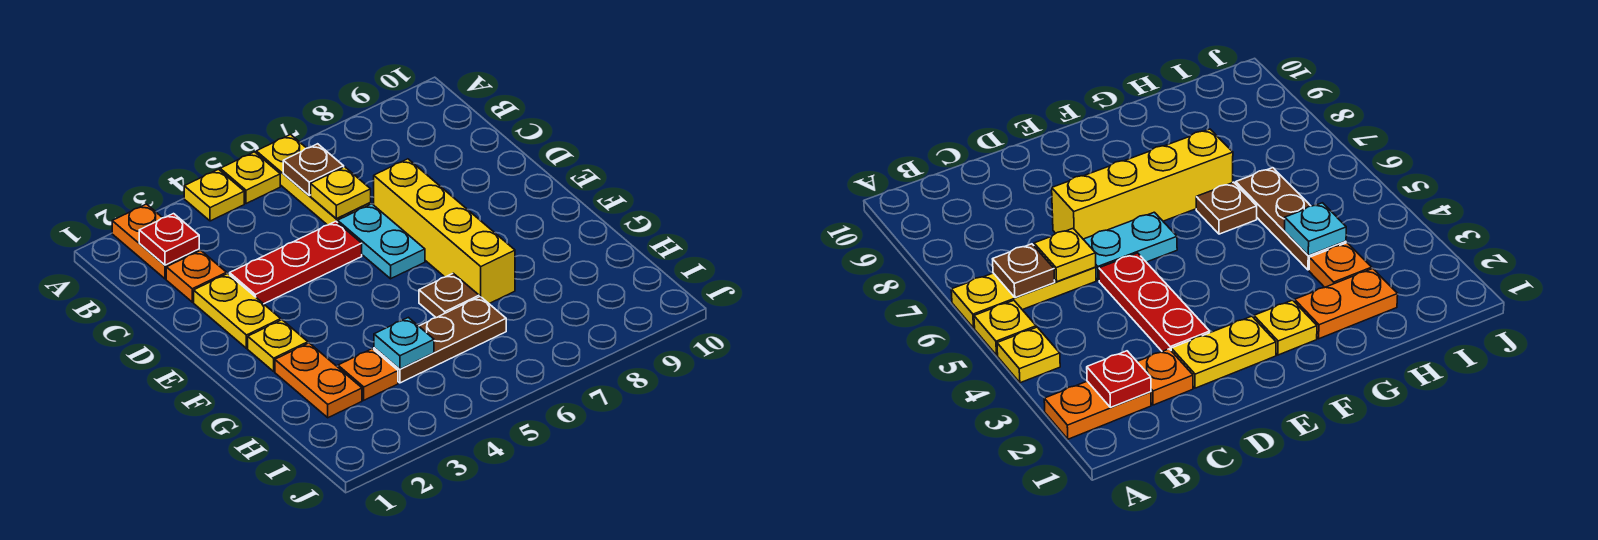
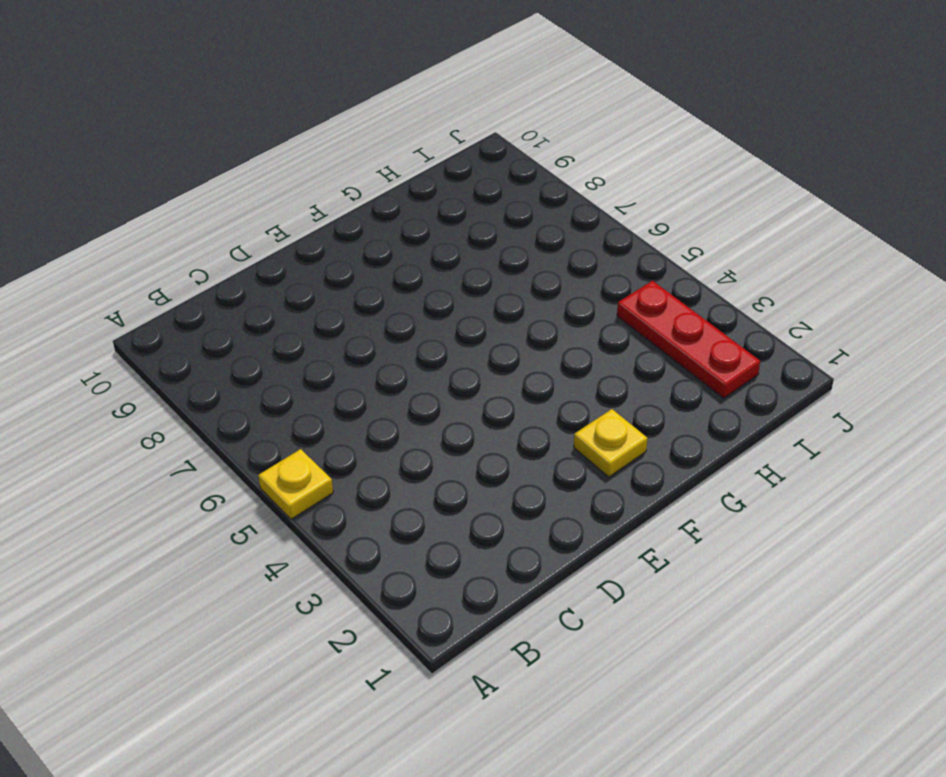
red plate I2:I4 level 1 -> red plate D3:D5 level 1
none -> orange plate A2:B2 level 1
none -> yellow plate A4 level 1
none -> yellow plate A6:C6 level 1

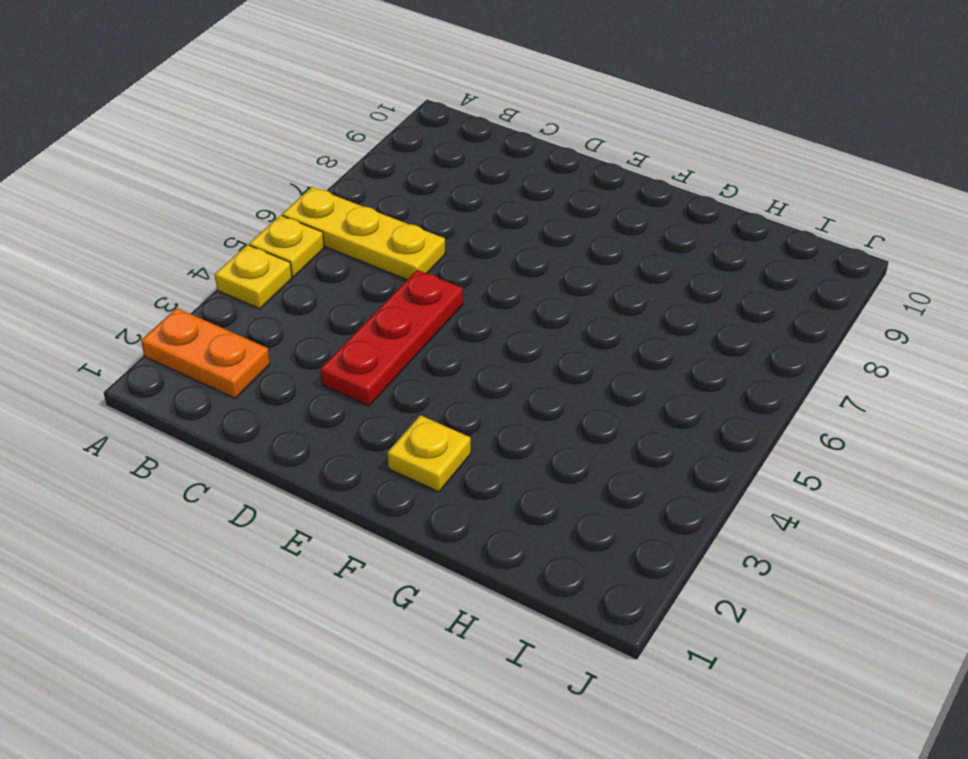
none -> orange plate C2 level 1
none -> yellow plate D2:E2 level 1
none -> cyan plate D6:E6 level 1

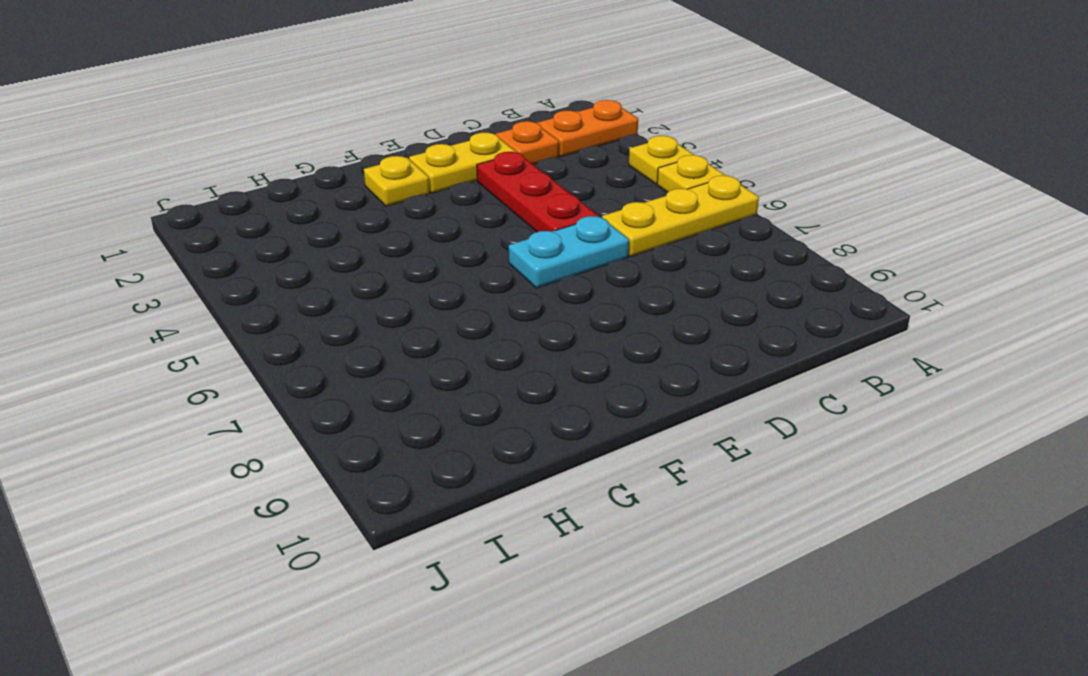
none -> yellow brick D7:G7 level 1
none -> orange plate G2:H2 level 1
none -> brown plate G6 level 1

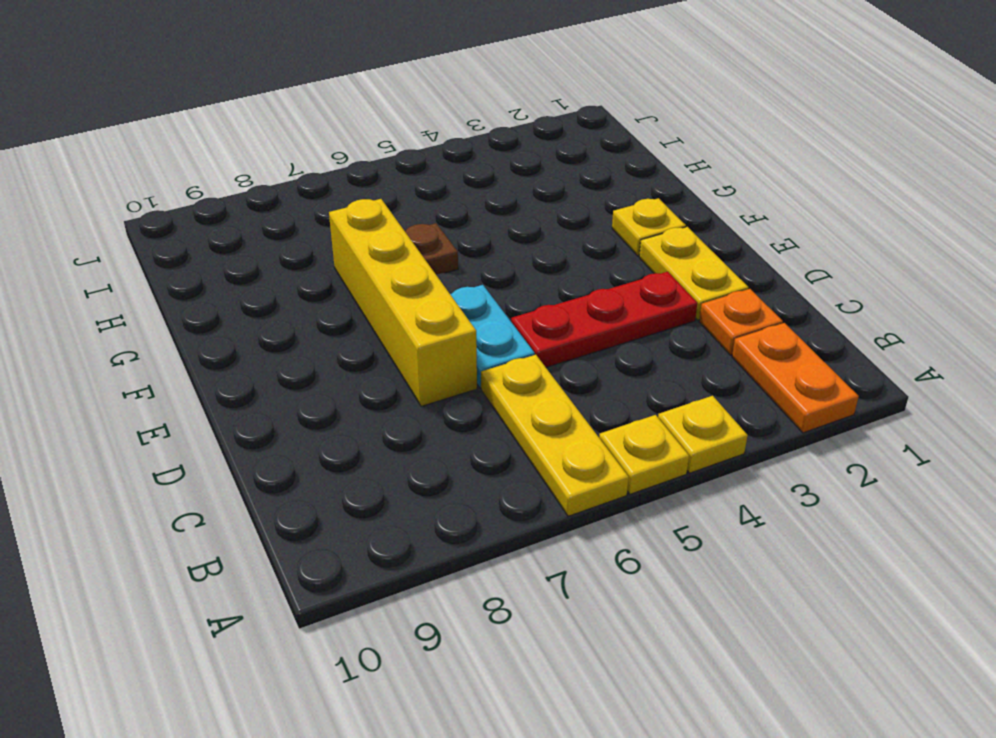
none -> orange plate G2:H2 level 1
none -> orange plate H3 level 1
none -> brown plate H4:H6 level 1

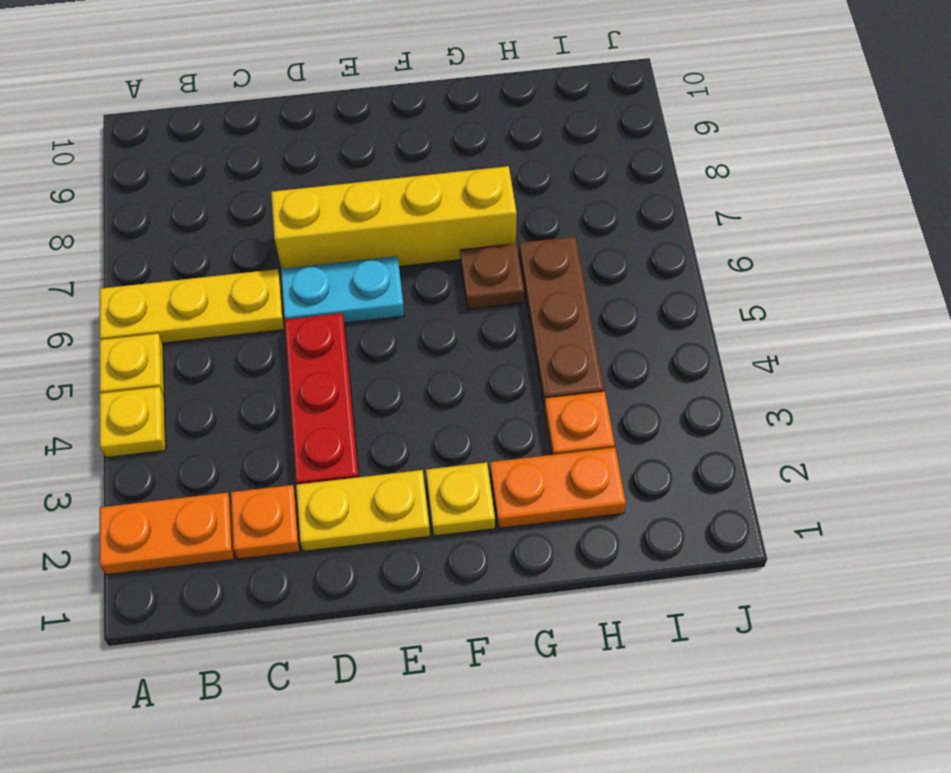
none -> red plate B2 level 2
none -> brown plate B6 level 2
none -> yellow plate C6 level 2

